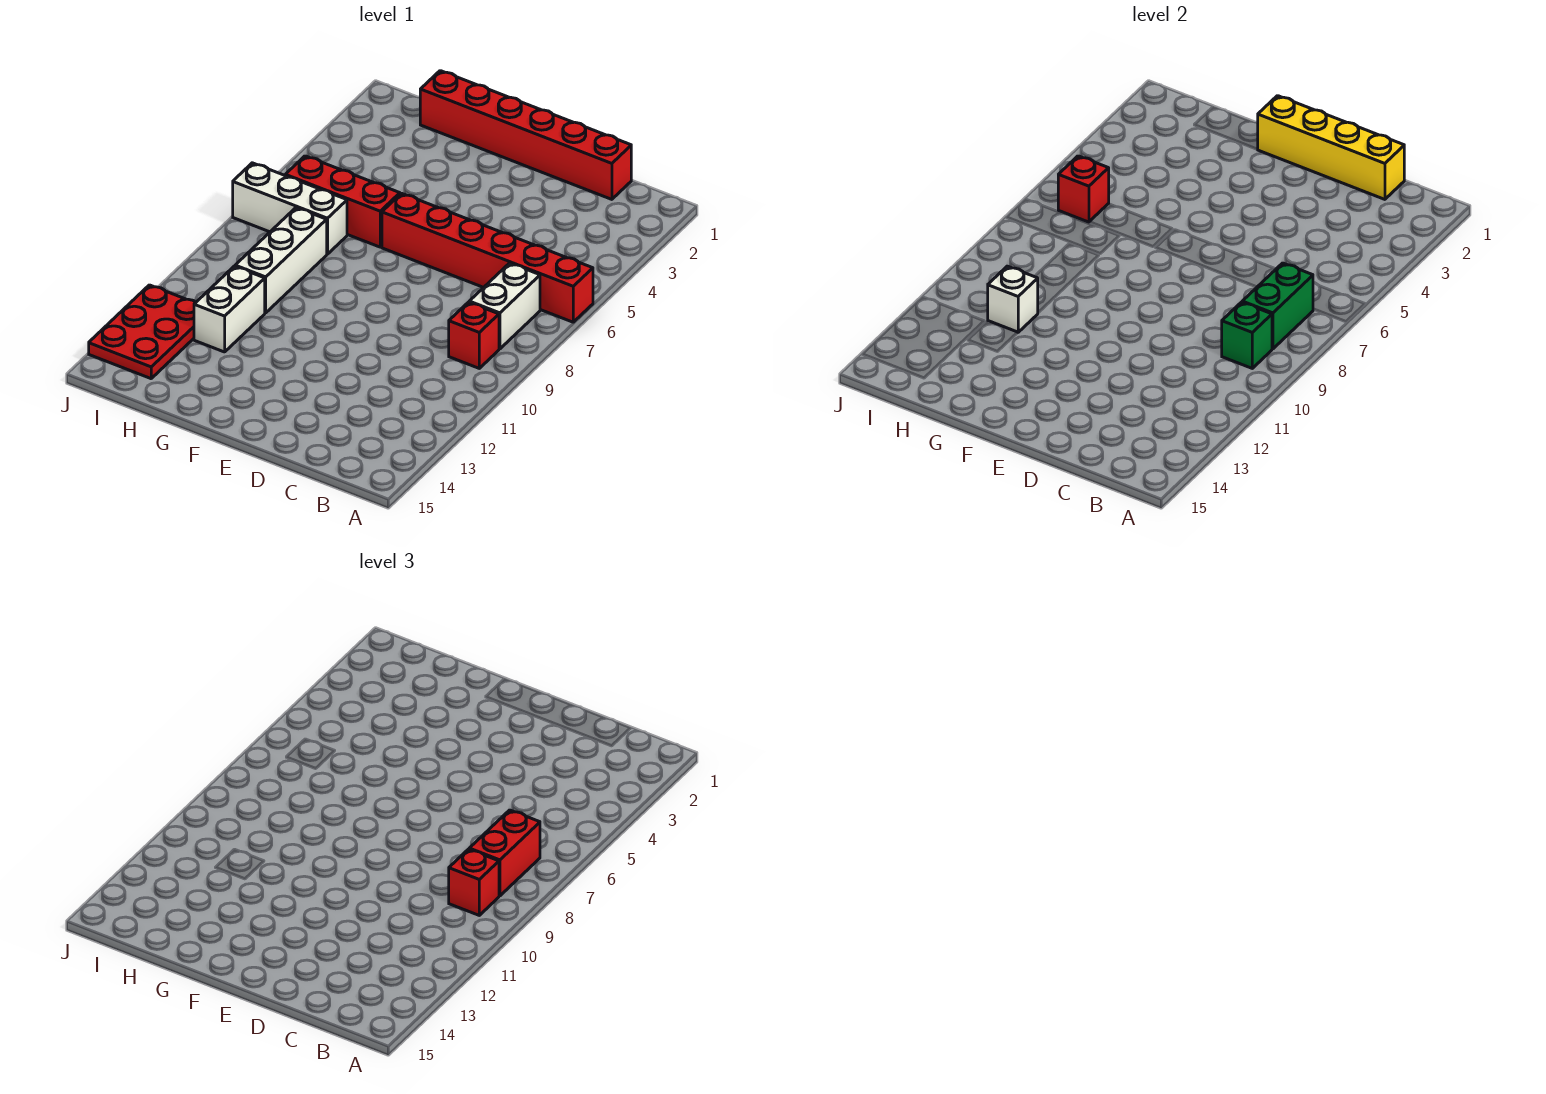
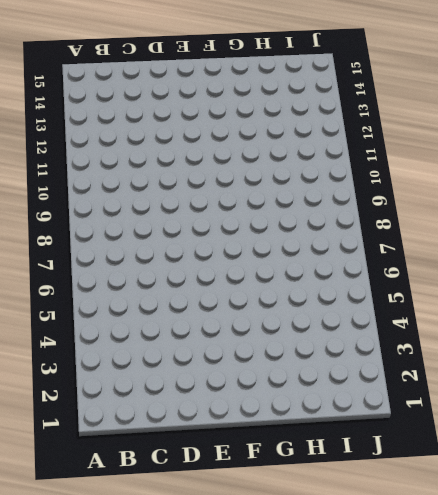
none -> red brick A6:F6 level 1
none -> white brick B7:B8 level 1
none -> red brick B9 level 1

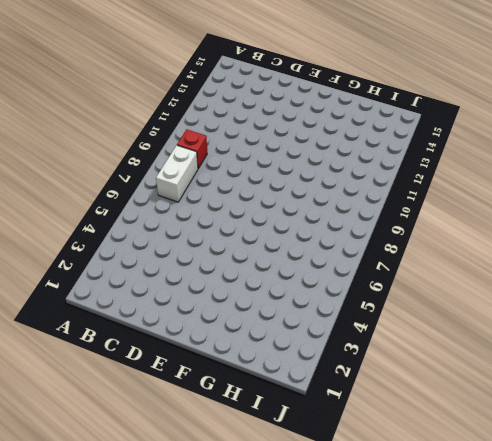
none -> red brick A6:F6 level 1
none -> red brick C1:H1 level 1
none -> red brick G6:I6 level 1

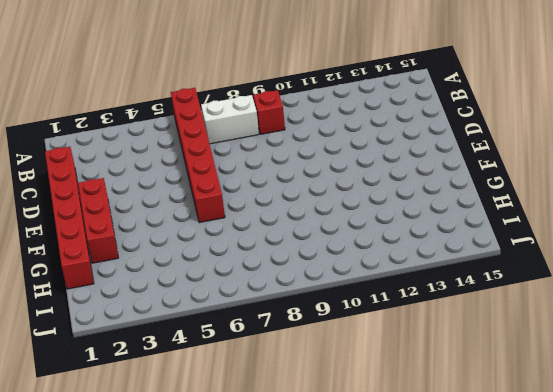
red brick E2:G2 level 1 -> red brick G6:I6 level 1
none -> white brick H7:J7 level 1
none -> white brick H8:H10 level 1
none -> white brick H11:H12 level 1

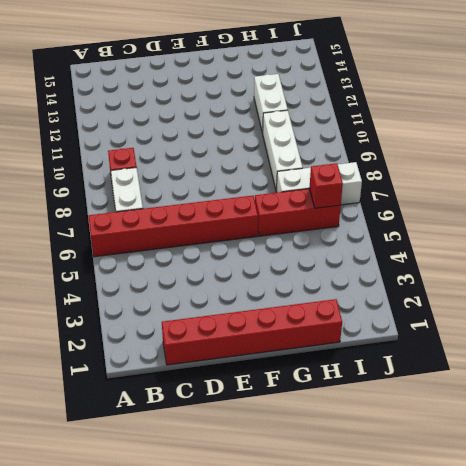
none -> red plate I12:J14 level 1
none -> green brick B7:B8 level 2
none -> green brick B9 level 2

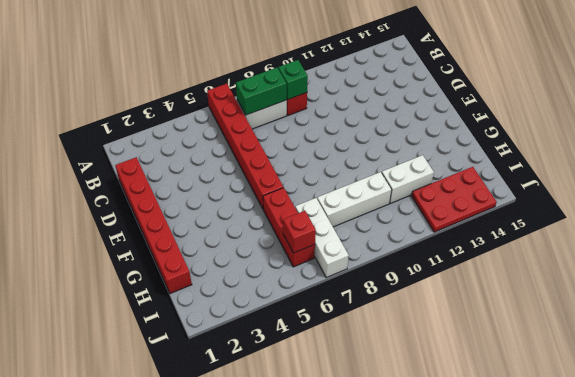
none -> yellow brick C1:F1 level 2
none -> white brick H11 level 2
none -> red brick B7:B8 level 3

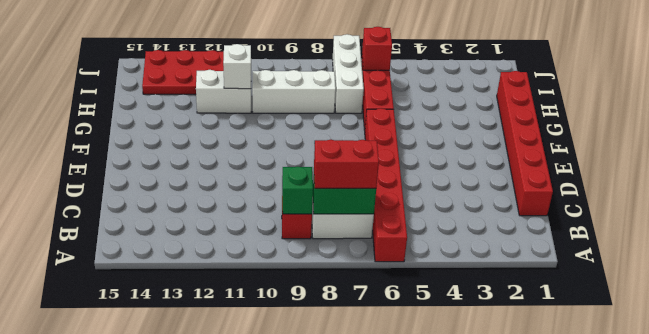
none -> yellow brick C1:F1 level 2
none -> red brick B9 level 3

